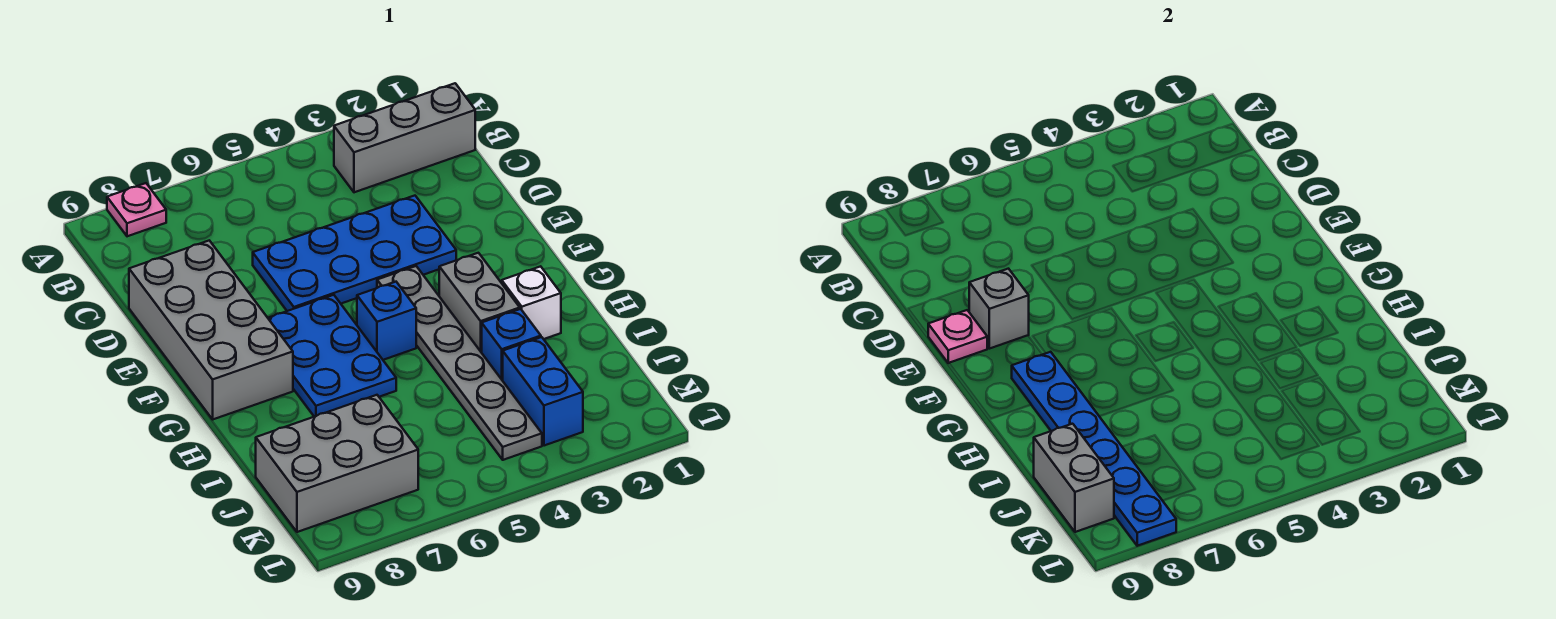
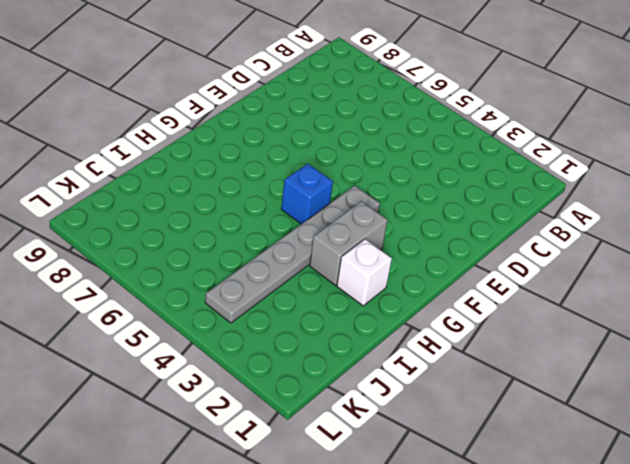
none -> pink plate A8 level 1
none -> grey brick B1:B3 level 1
none -> blue plate D3:E6 level 1

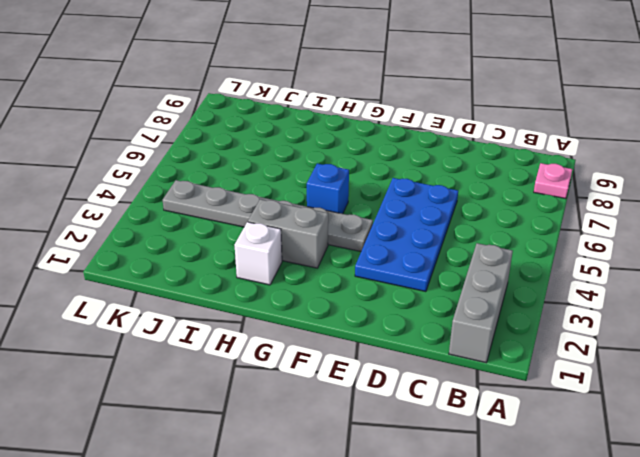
none -> grey brick D8:G9 level 1
none -> blue plate F6:H7 level 1
none -> blue brick I3 level 1

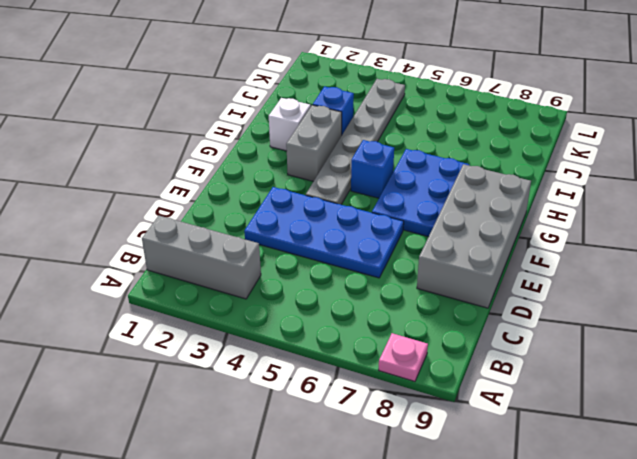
none -> blue brick J3:K3 level 1
none -> grey brick J7:K9 level 1
none -> grey brick E8 level 2

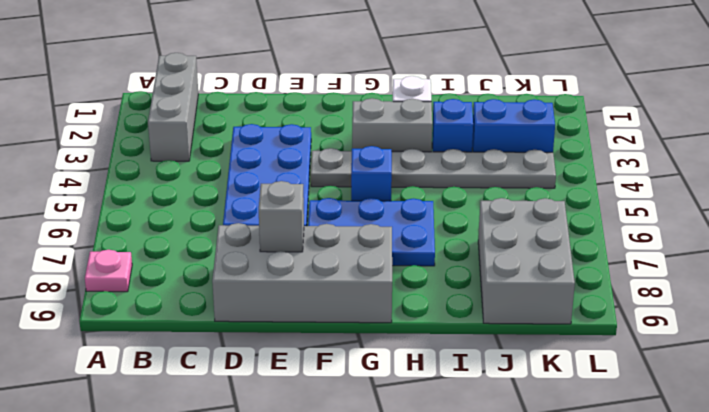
none -> pink plate E9 level 2
none -> blue plate G8:L8 level 2
none -> grey brick J9:K9 level 2

